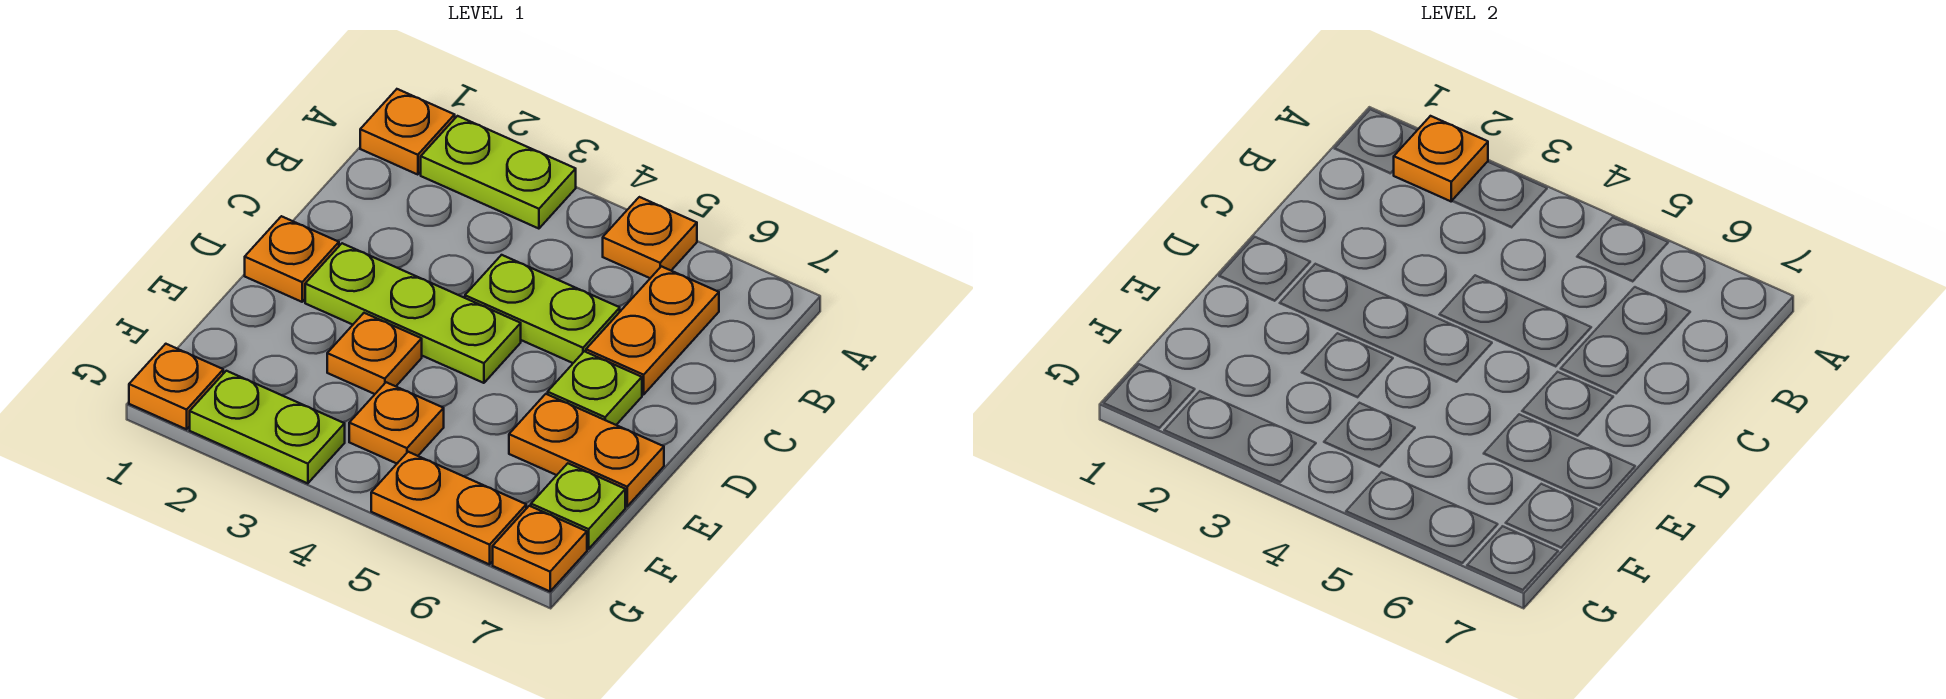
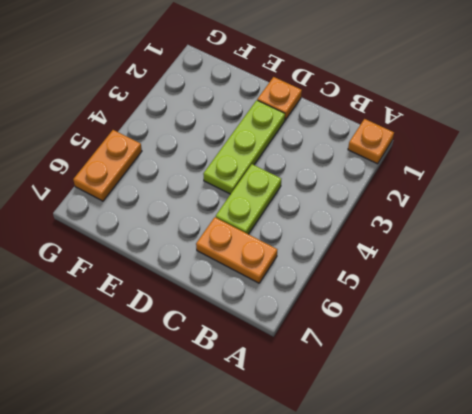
none -> lime plate A2:A3 level 1
none -> orange plate A5 level 1
none -> lime plate D6 level 1

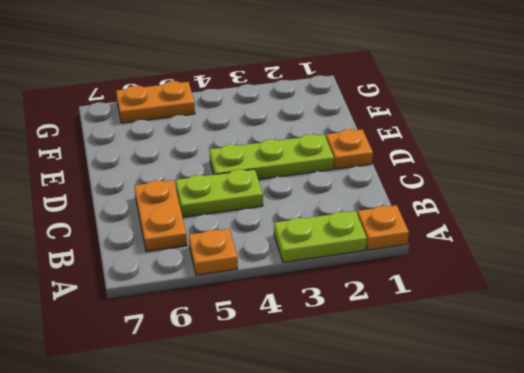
none -> lime plate D6 level 1
none -> orange plate E3 level 1
none -> orange plate E6:E7 level 1

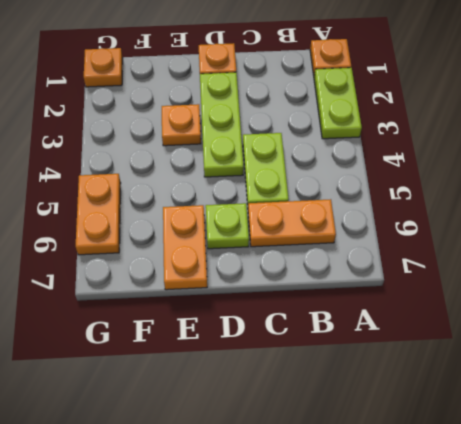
none -> orange plate A5 level 1
none -> orange plate F4 level 1
none -> lime plate F7 level 1

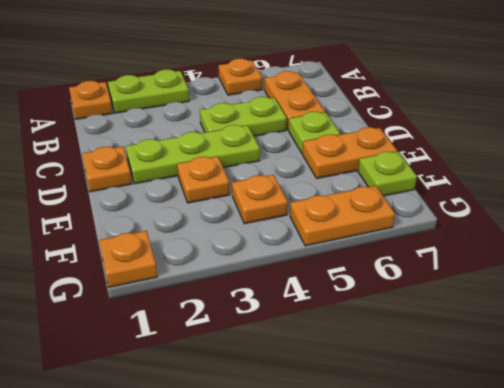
none -> lime plate G2:G3 level 1
none -> orange plate G7 level 1
none -> orange plate A2 level 2

